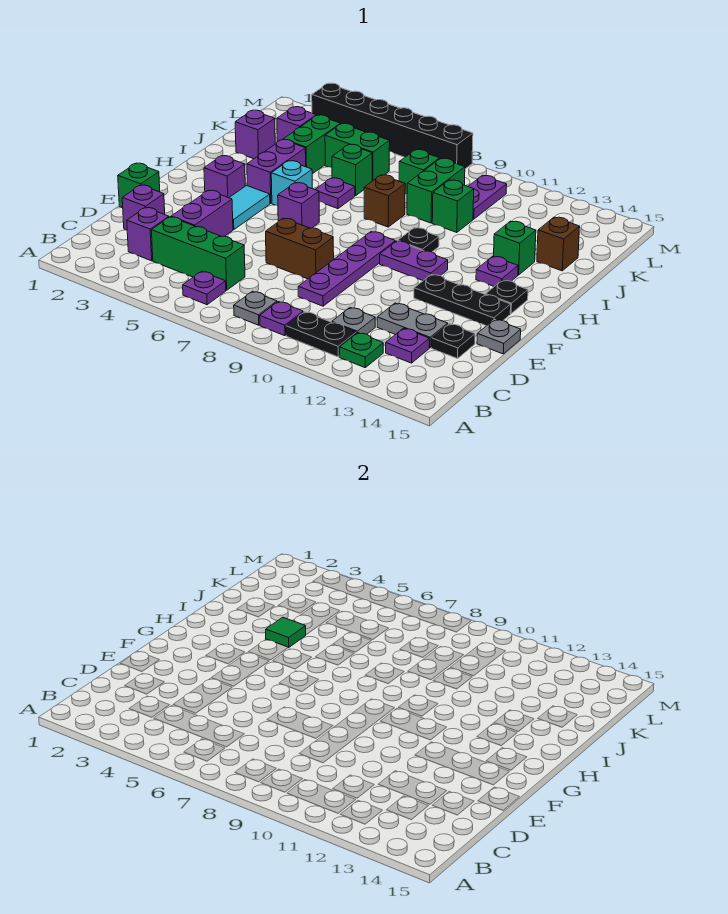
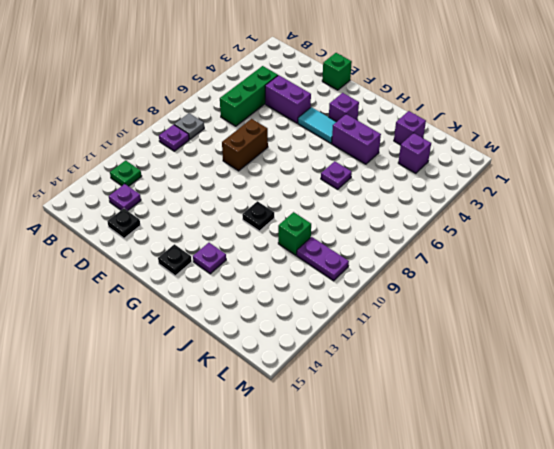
none -> purple plate B6 level 1
none -> black plate B10:B11 level 1
none -> purple brick C3 level 1
none -> grey plate C11 level 1

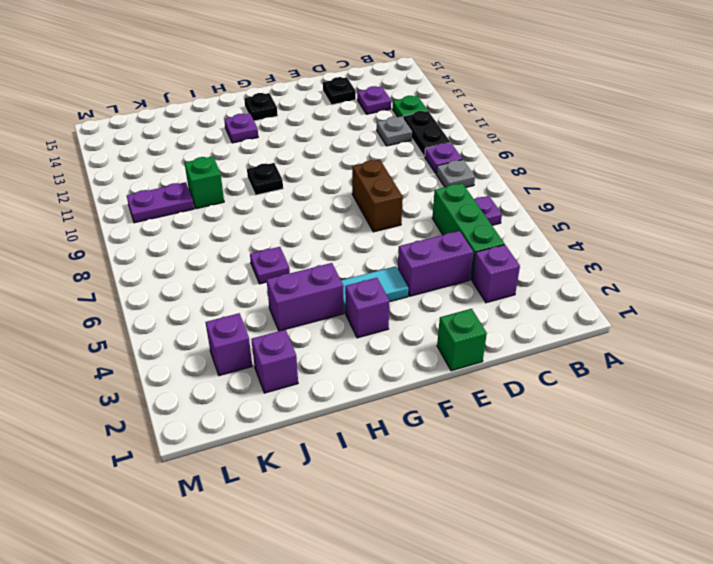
none -> purple brick D2 level 1
none -> purple plate D9:G9 level 1
none -> grey plate D12:D13 level 1
none -> grey plate E15 level 1

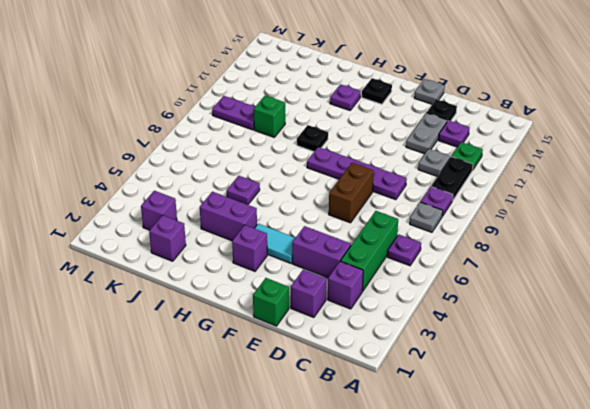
none -> black plate F12:F14 level 1
none -> purple brick G6 level 1
none -> purple plate G10:G11 level 1
none -> cyan brick H5 level 1

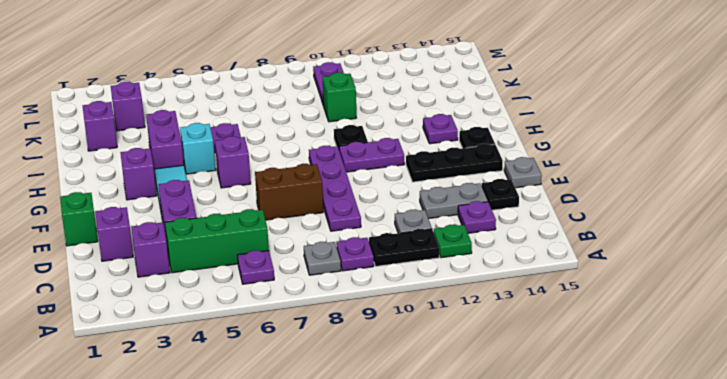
none -> brown brick I8 level 1
none -> green brick I13 level 1
none -> green brick J4:K4 level 1
none -> green brick J6 level 1

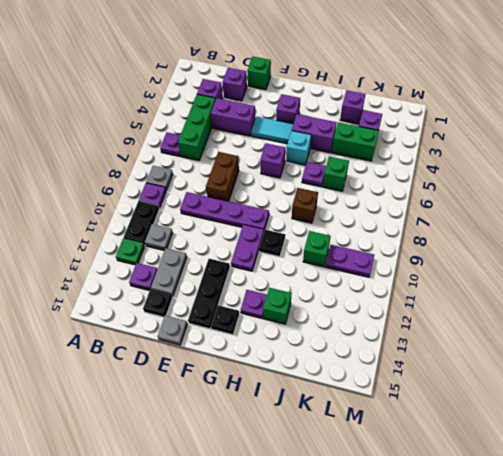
none -> green brick J9:K9 level 1
none -> brown brick J14 level 1
none -> green brick K5:K6 level 1
none -> green brick K8 level 1

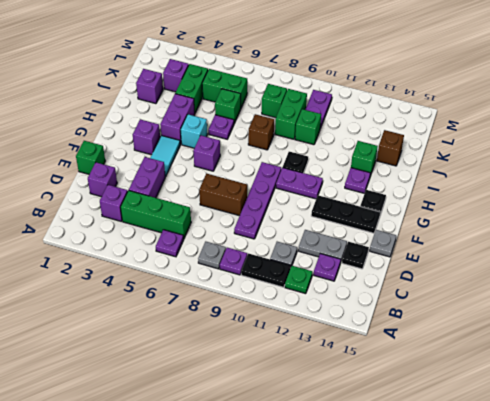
none -> black brick M3:M8 level 1
none -> green tile I4 level 2

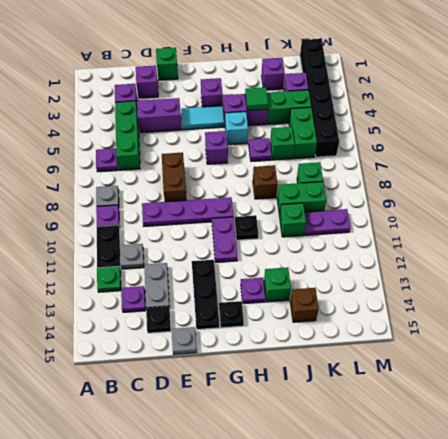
black brick L1:L6 level 1 -> black brick M3:M8 level 1

